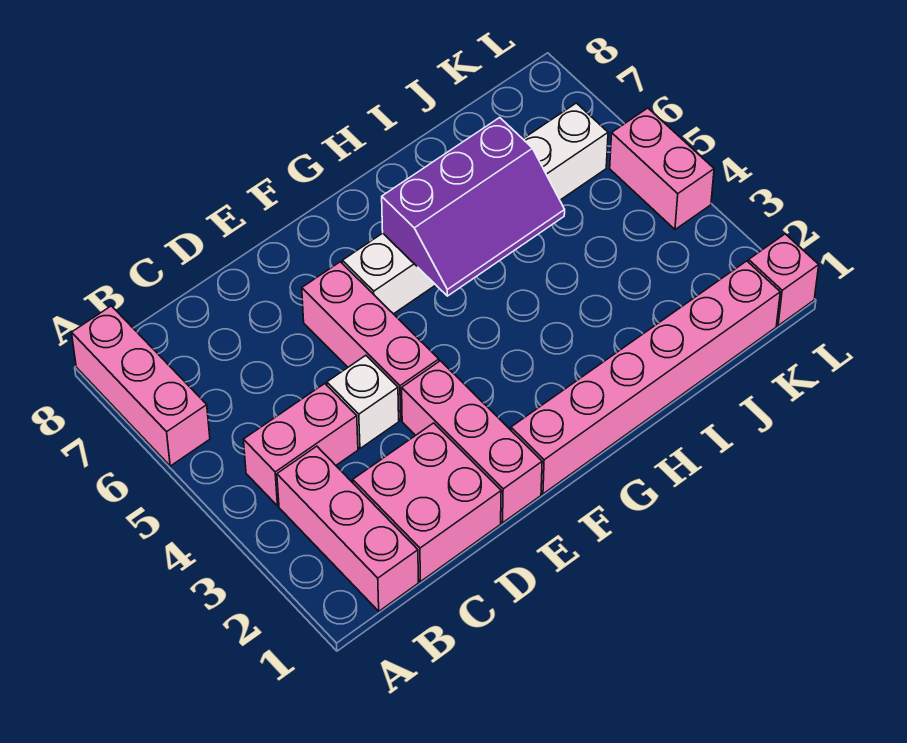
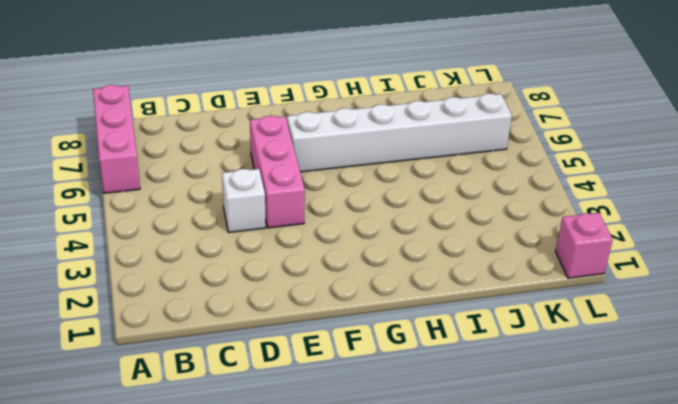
none -> pink brick B1:B3 level 1
none -> pink brick B4:C4 level 1
none -> pink brick C1:D2 level 1

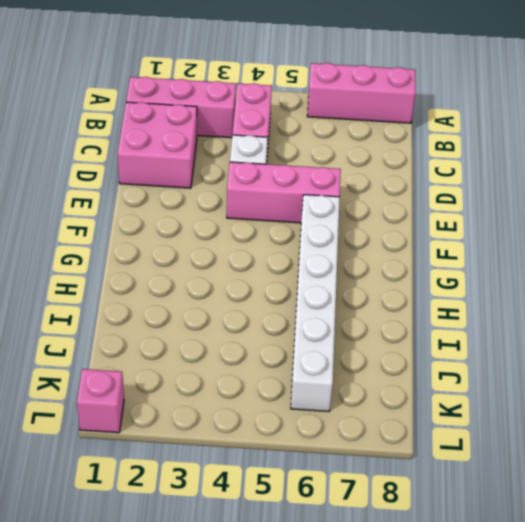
none -> pink brick E1:E3 level 1
none -> pink brick F1:K1 level 1
none -> pink brick L4:L5 level 1

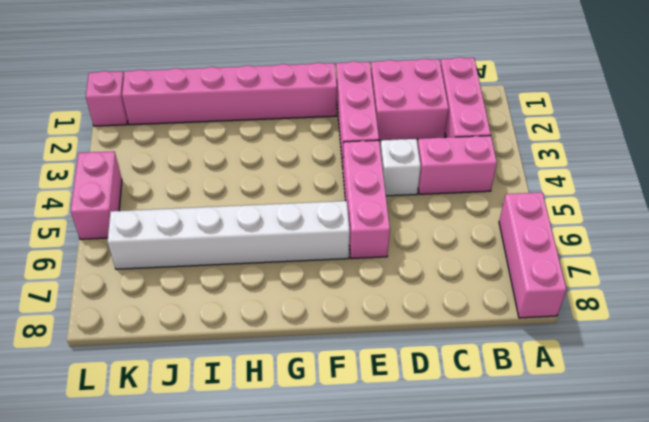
none -> purple slope G5:I6 level 2 top 6

